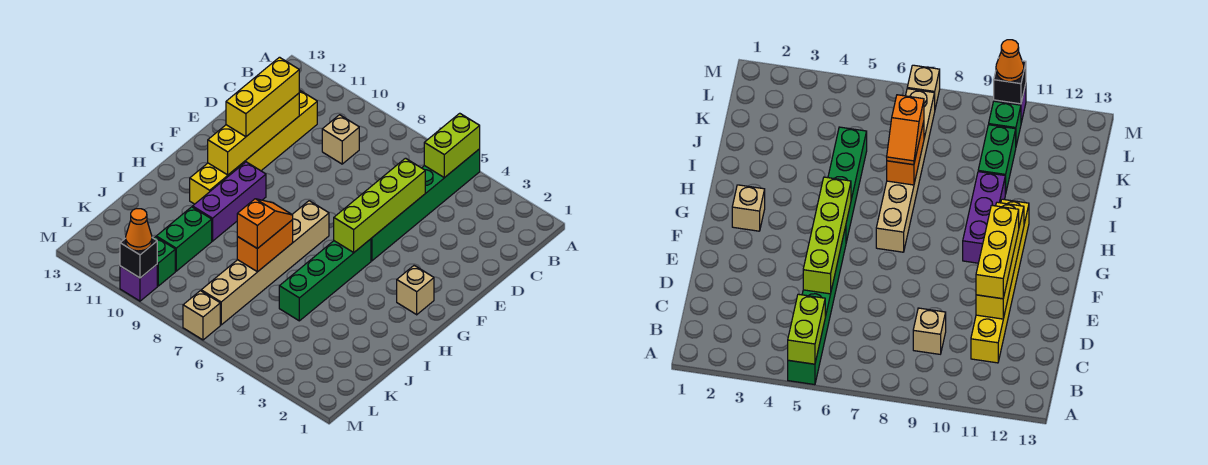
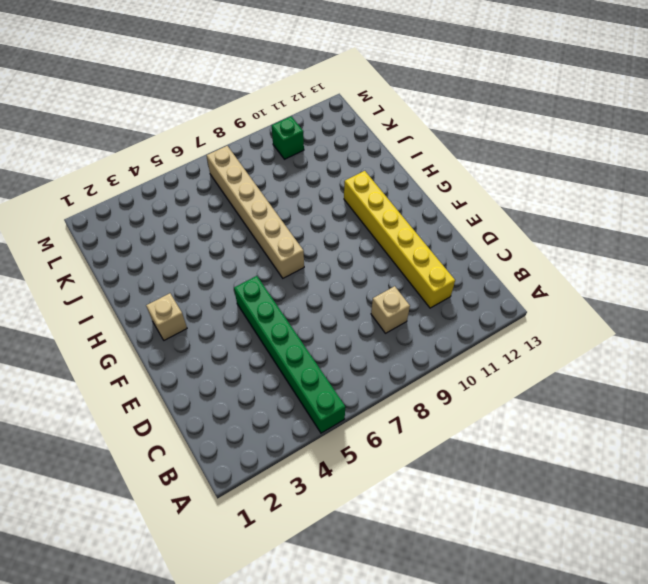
none -> green brick G5:J5 level 1
none -> purple brick G10:I10 level 1
none -> green brick J10:K10 level 1

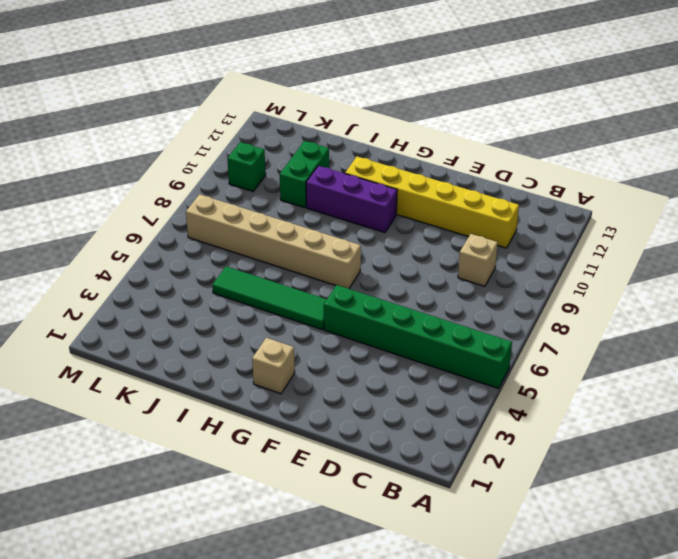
green tile G5:J5 level 1 -> green brick G5:J5 level 1
green brick J10:J11 level 1 -> green brick J10:K10 level 1
none -> tan brick M7 level 1
none -> purple brick M10 level 1
none -> lime brick A5:B5 level 2

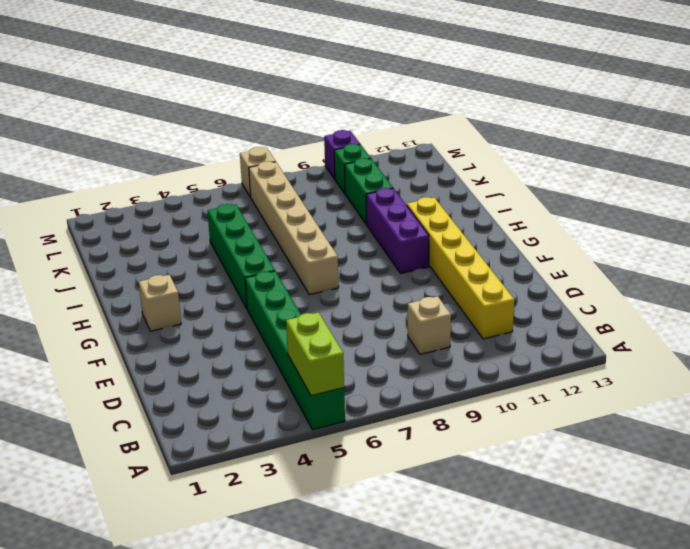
none -> lime brick D5:G5 level 2
none -> yellow brick D11:G11 level 2
none -> orange brick I7:J7 level 2

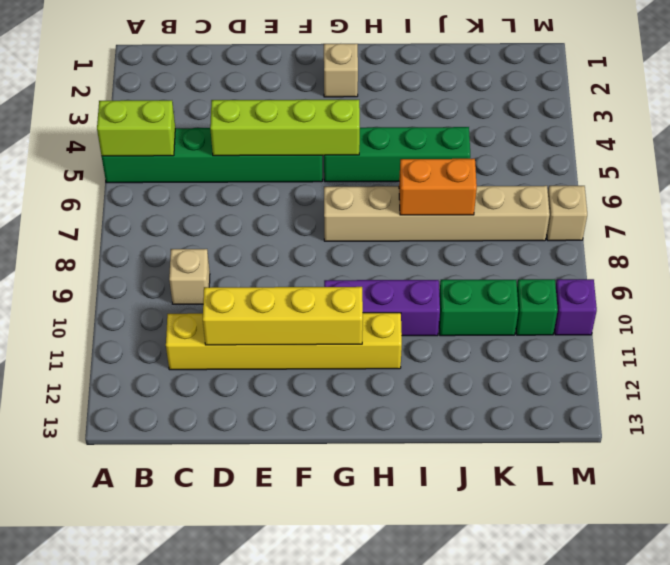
none -> black brick M10 level 2
none -> yellow brick D11:F11 level 3
none -> orange slope I7:J7 level 3 top J

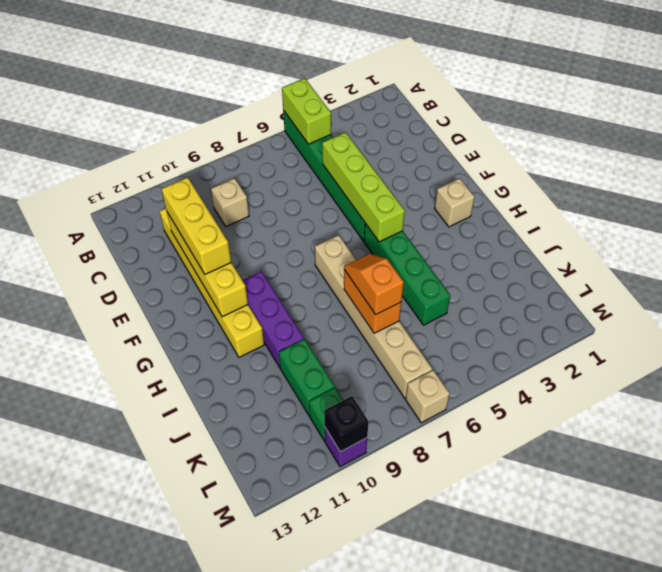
none -> orange cone M10 level 3

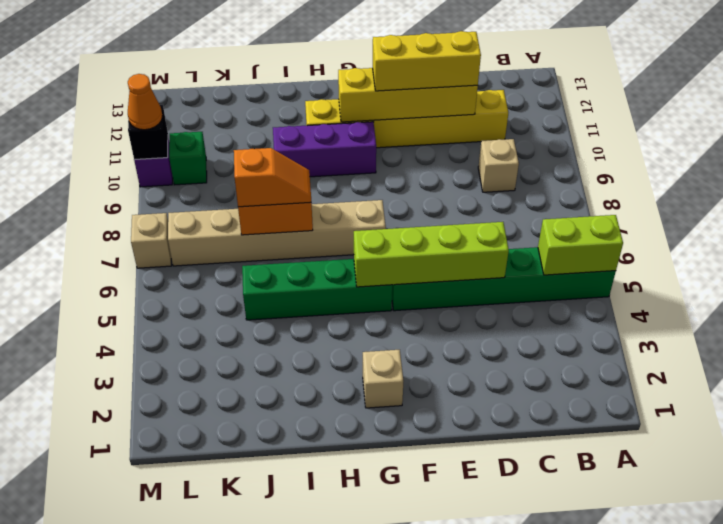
none -> green brick J10:K10 level 1

